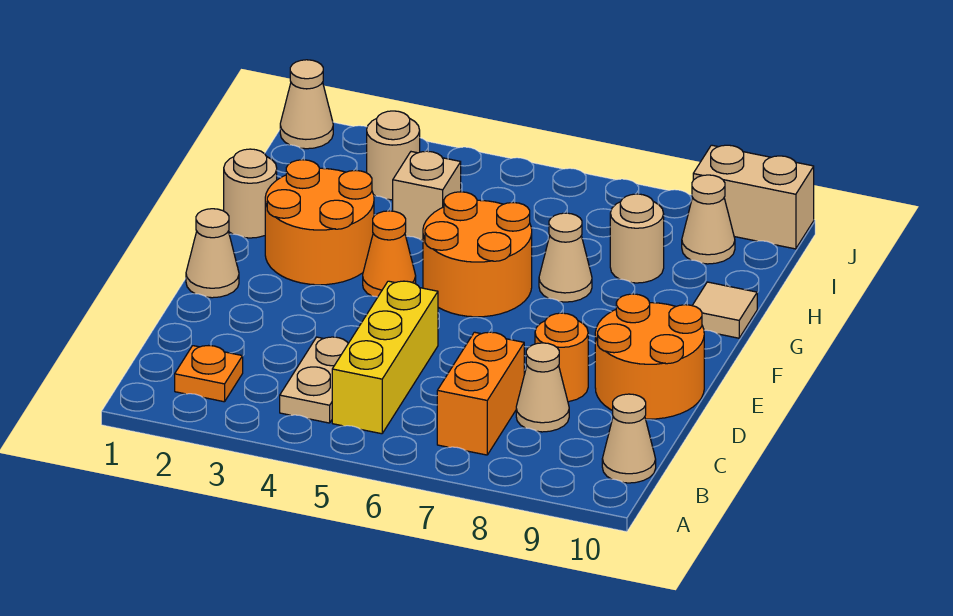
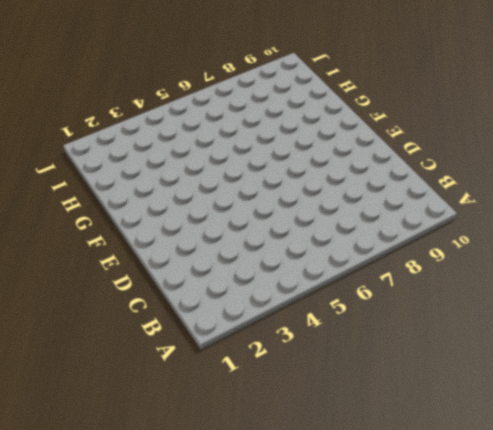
none -> orange plate B2 level 1
none -> tan plate B4:C4 level 1
none -> yellow brick B5:D5 level 1

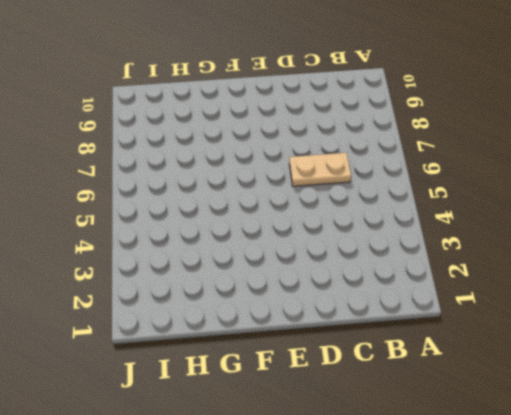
tan plate C6:D6 level 1 -> tan plate B4:C4 level 1
none -> orange plate B2 level 1
none -> yellow brick B5:D5 level 1
none -> orange brick B7:C7 level 1

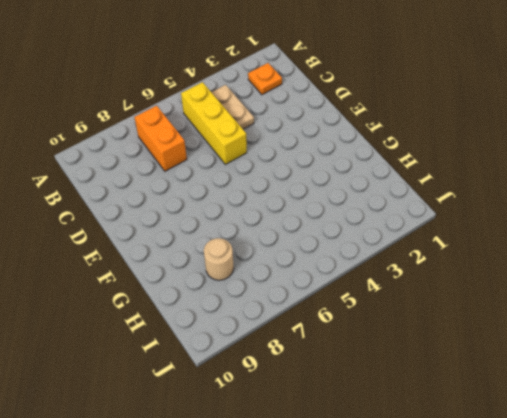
none -> tan cone B10 level 1
none -> tan cone C8 level 1
none -> orange round brick D8 level 1

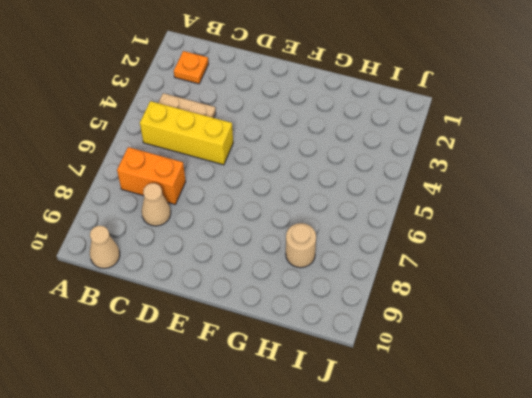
none -> orange round brick D8 level 1
none -> orange round brick D9:E10 level 1
none -> tan cone E1 level 1

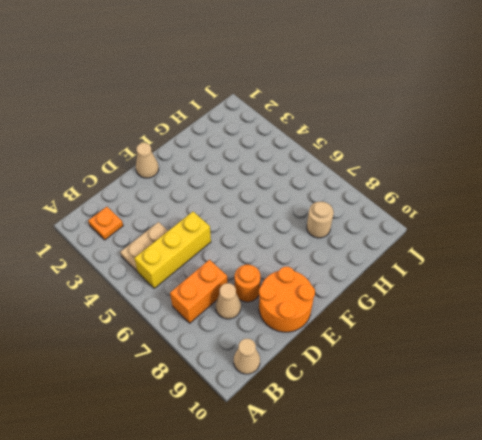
none -> orange round brick F2:G3 level 1
none -> orange cone F4 level 1
none -> orange round brick F5:G6 level 1

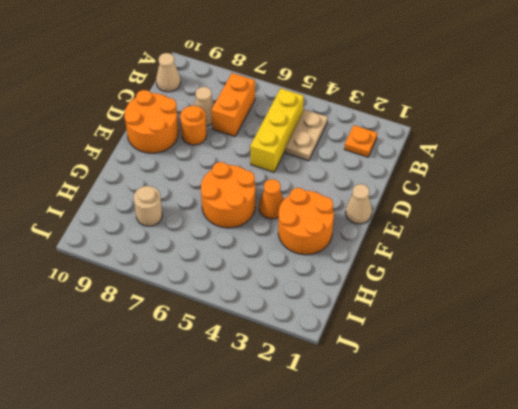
none -> tan round brick G1 level 1
none -> tan cone G7 level 1
none -> tan tile G10 level 1

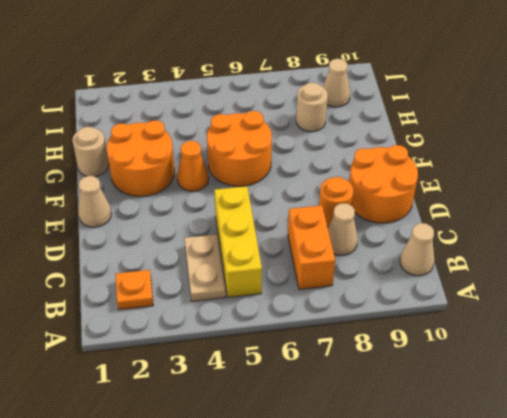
none -> tan cone G7 level 1
none -> tan tile G10 level 1
none -> tan brick H4 level 1

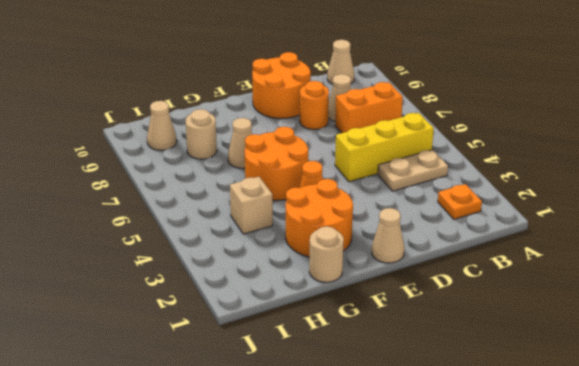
none -> tan tile G10 level 1
none -> tan round brick I3 level 1
none -> tan cone J1 level 1

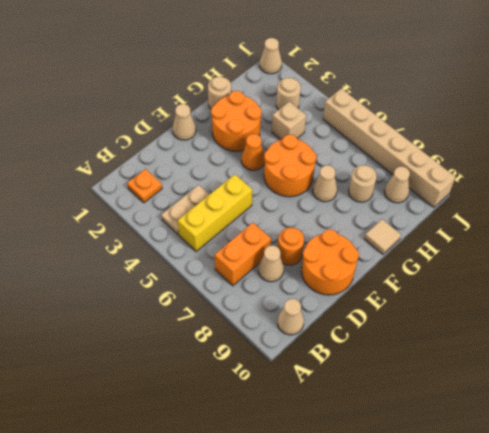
tan brick J5:J10 level 1 -> tan brick J9:J10 level 1

